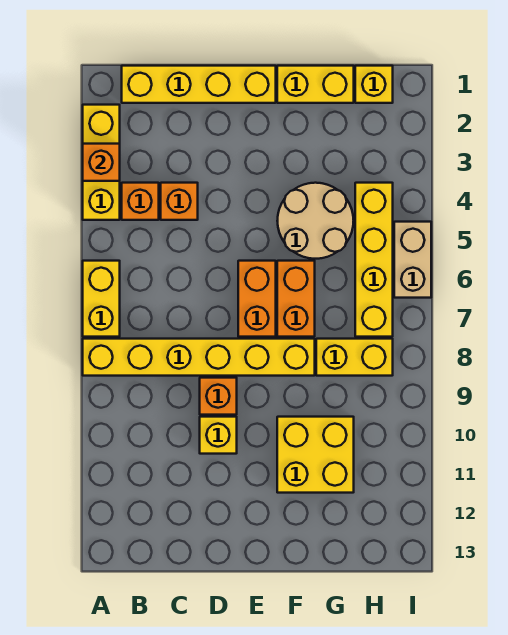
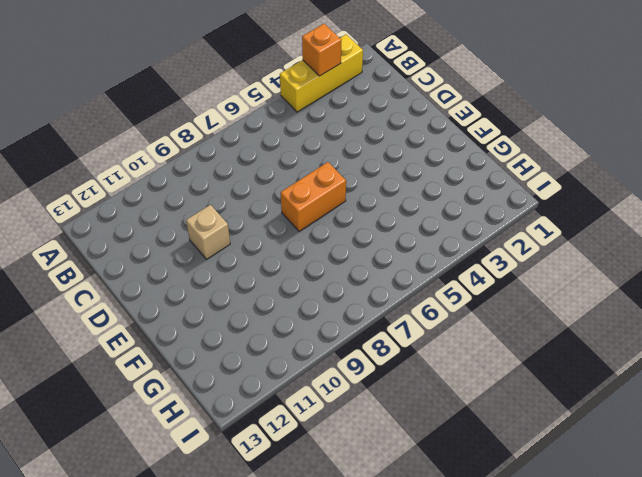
tan brick D10 level 1 -> yellow brick D10 level 1
none -> yellow brick A6:A7 level 1
none -> yellow brick A8:F8 level 1
none -> yellow brick B1:E1 level 1

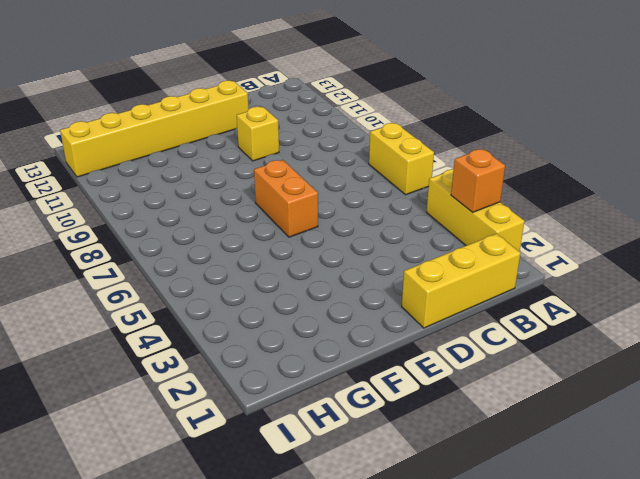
yellow brick B1:D1 level 1 -> yellow brick B1:E1 level 1
yellow brick D12:I12 level 1 -> yellow brick A8:F8 level 1
none -> orange brick B4 level 1
none -> orange brick C4 level 1
none -> orange brick D9 level 1

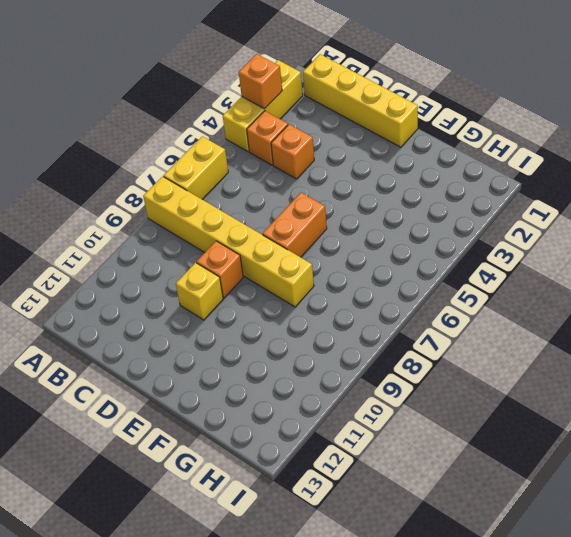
none -> yellow brick F1:G1 level 1
none -> tan round brick F4:G5 level 1
none -> orange brick F6:F7 level 1

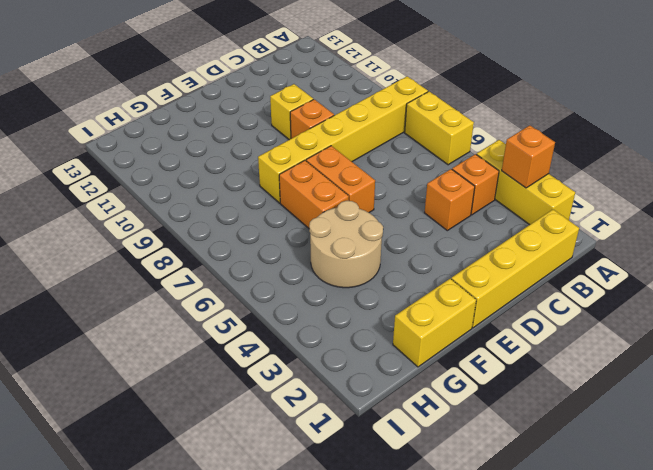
none -> yellow brick F10:G11 level 1
none -> yellow brick G8:H8 level 1
none -> yellow brick H1 level 1

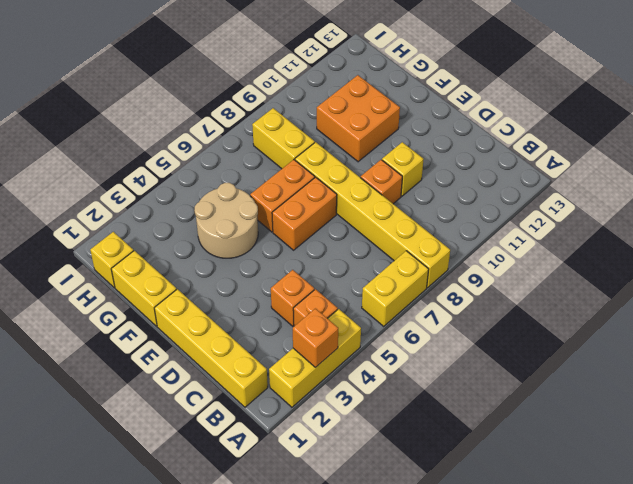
orange brick F10:G11 level 1 -> yellow brick F10:G11 level 1
none -> yellow brick H4:H7 level 1
none -> tan brick I5:I6 level 1

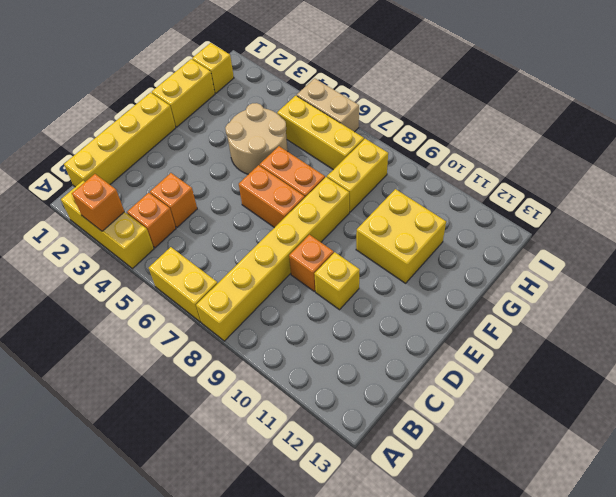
yellow brick H5:H7 level 1 -> yellow brick H4:H7 level 1

